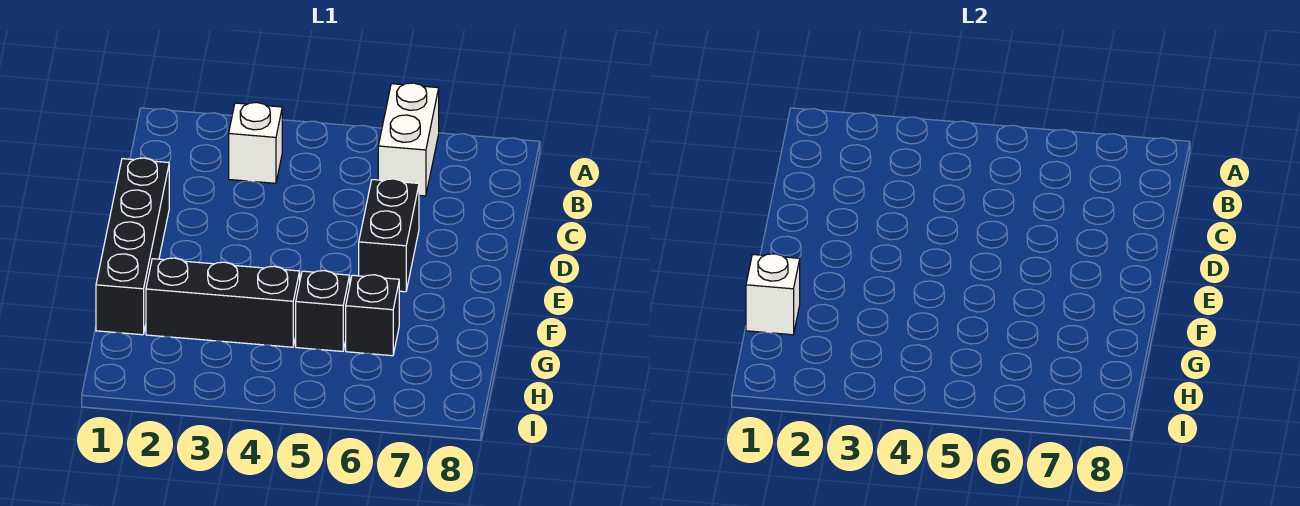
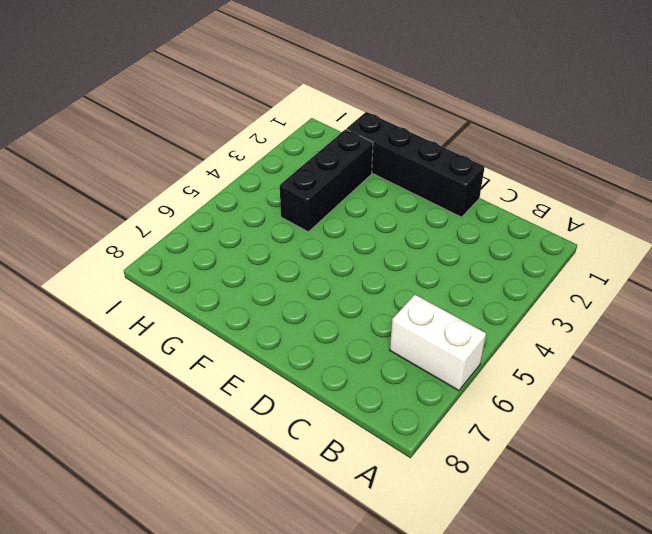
none -> white brick B3 level 1
none -> black brick D6:E6 level 1

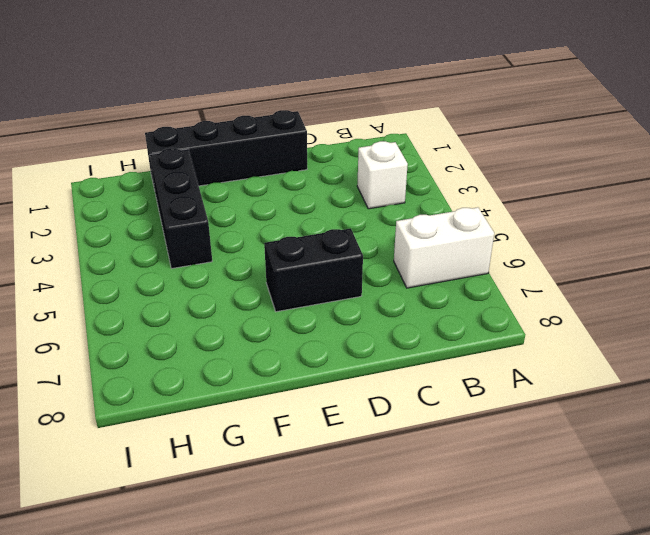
none -> black brick G5 level 1
none -> black brick G6 level 1

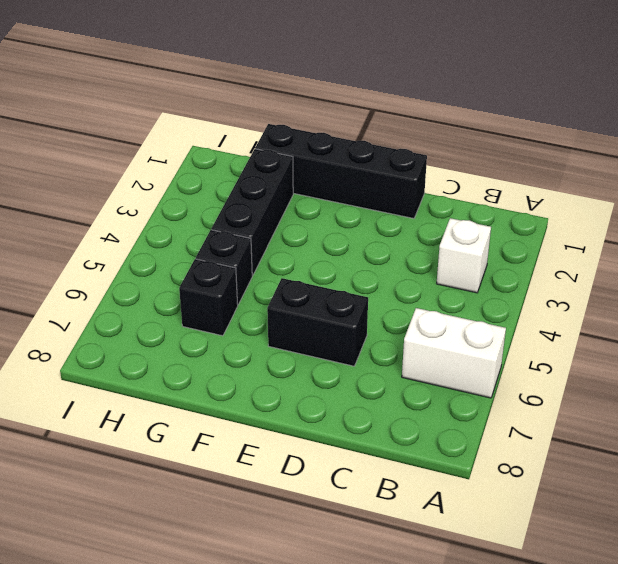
none -> white brick G1 level 2

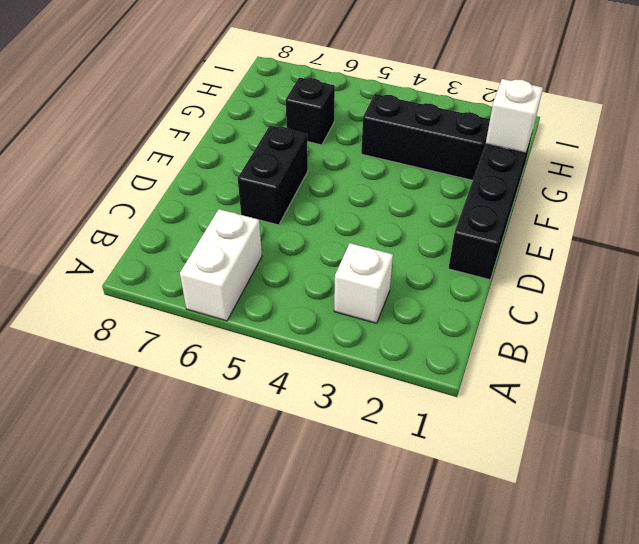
none -> black brick G5 level 1

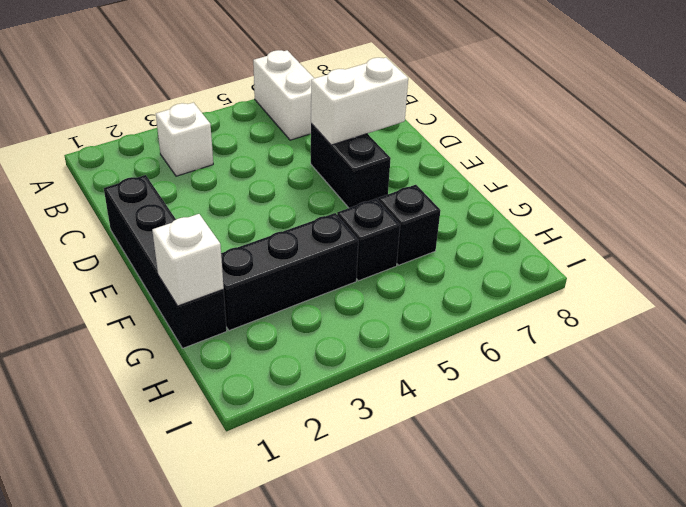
white brick D6:D7 level 2 -> none

